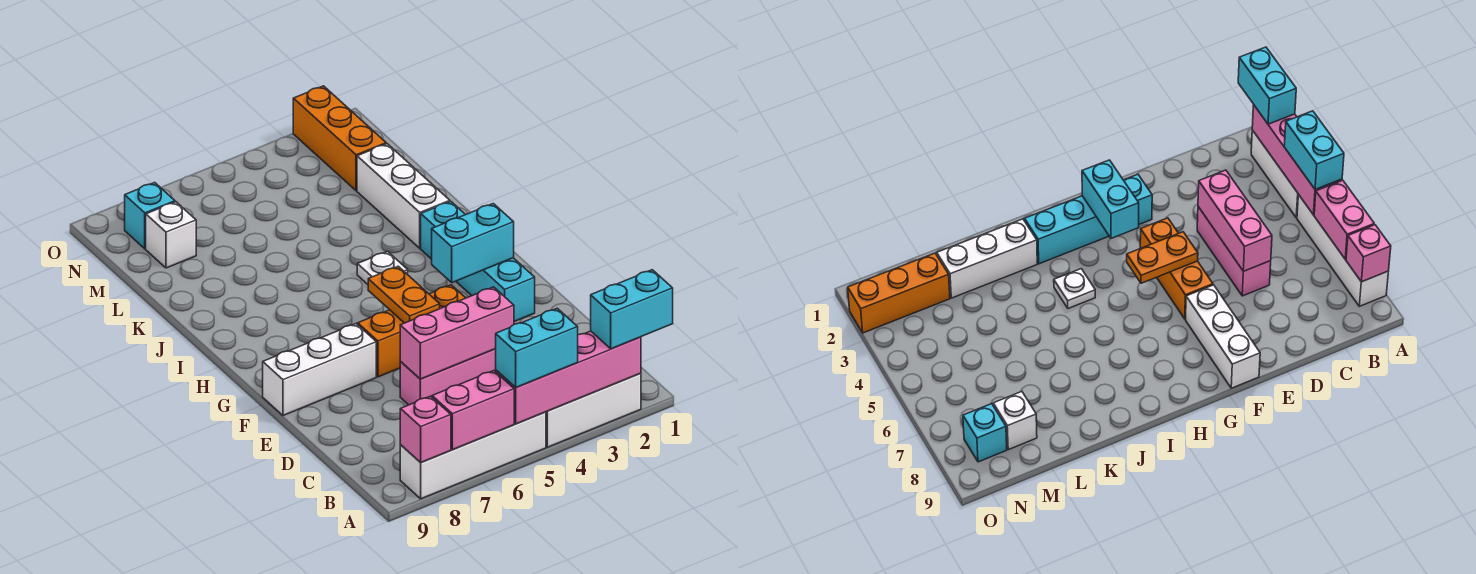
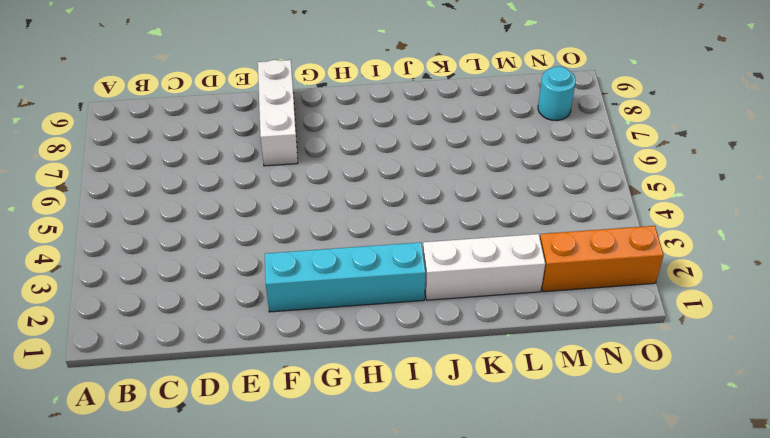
cyan round brick N8 level 1 -> cyan brick N8 level 1
none -> white brick A2:A4 level 1
none -> white brick A5:A8 level 1
none -> pink brick D4:D6 level 1

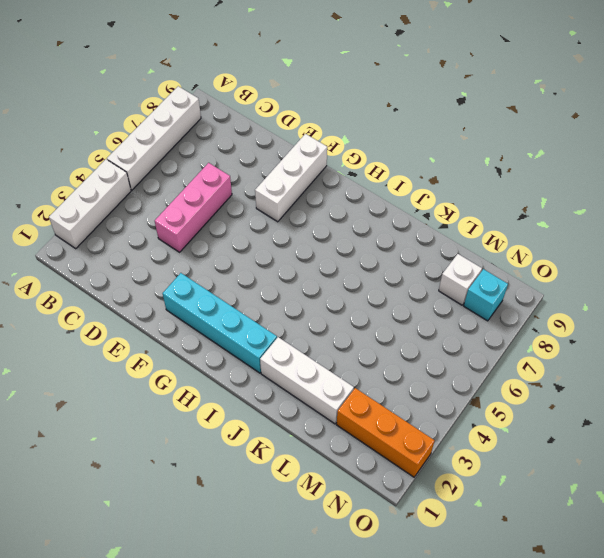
none -> orange brick F4:F6 level 1
none -> white plate I4 level 1
none -> pink brick A2:A5 level 2

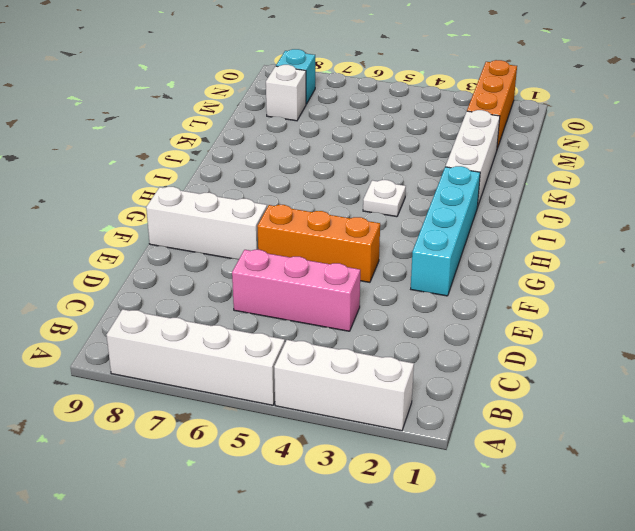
none -> pink brick A2:A5 level 2
none -> pink brick A6:A7 level 2
none -> pink brick A8 level 2

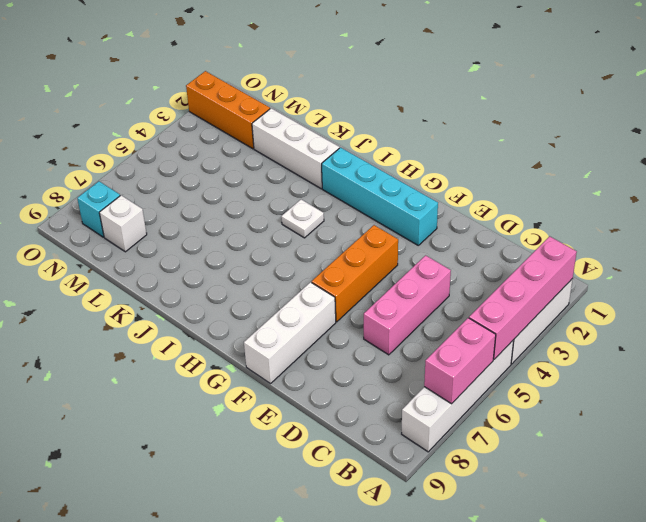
none -> pink brick A8 level 2
none -> pink brick D4:D6 level 2
none -> orange plate F5:G5 level 2

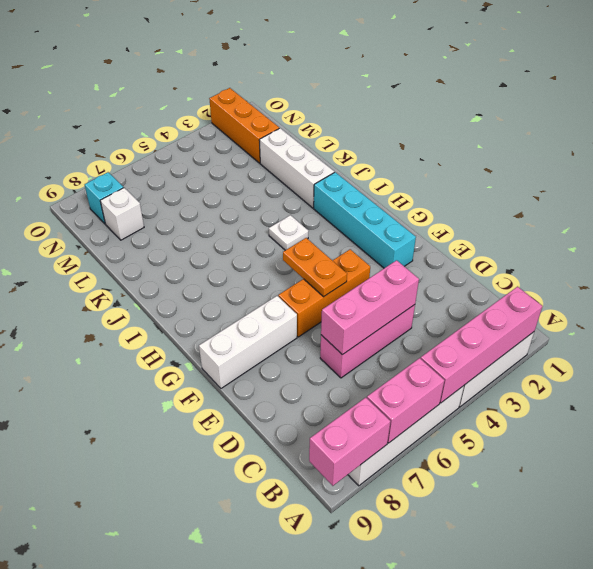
pink brick A8:A9 level 2 -> pink brick A8 level 2
none -> cyan brick G2:G3 level 2
none -> cyan brick A1:A2 level 3
none -> cyan brick A4:A5 level 3

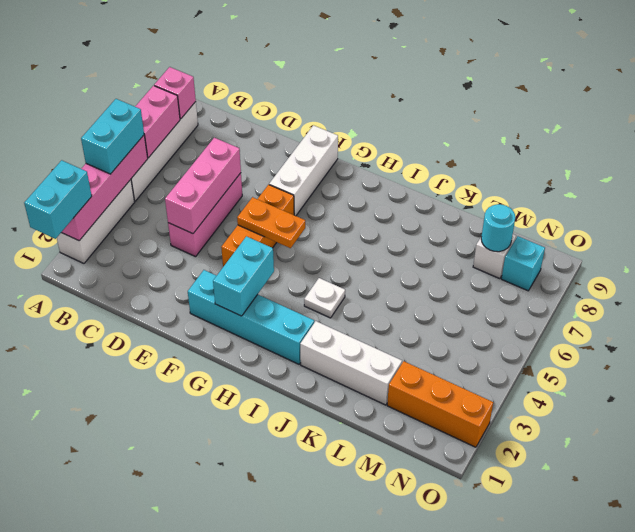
cyan round brick M8 level 2 -> none

